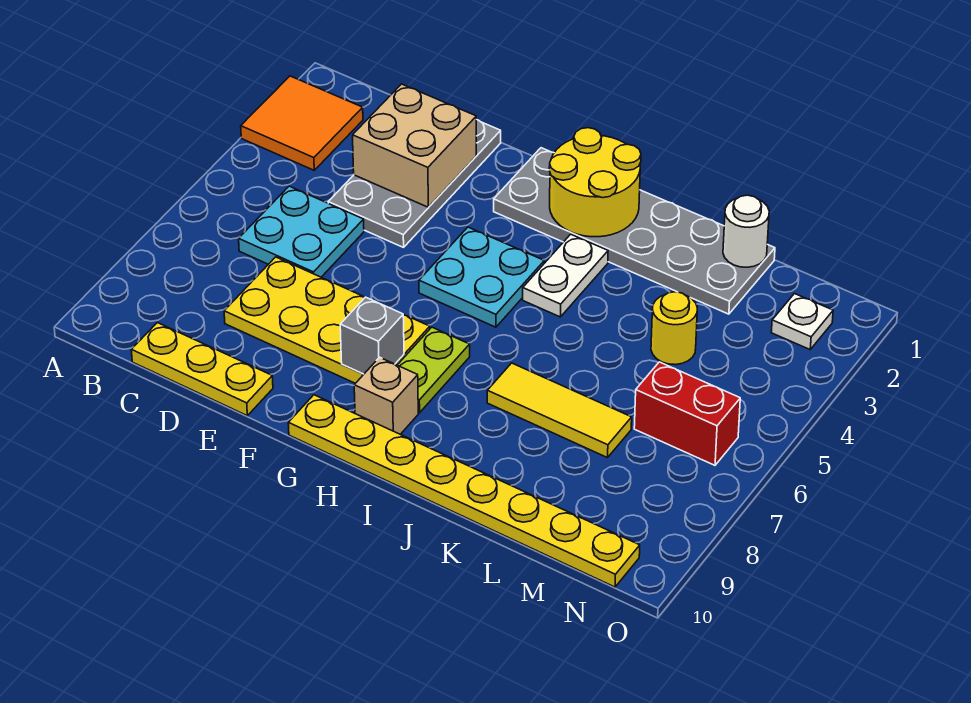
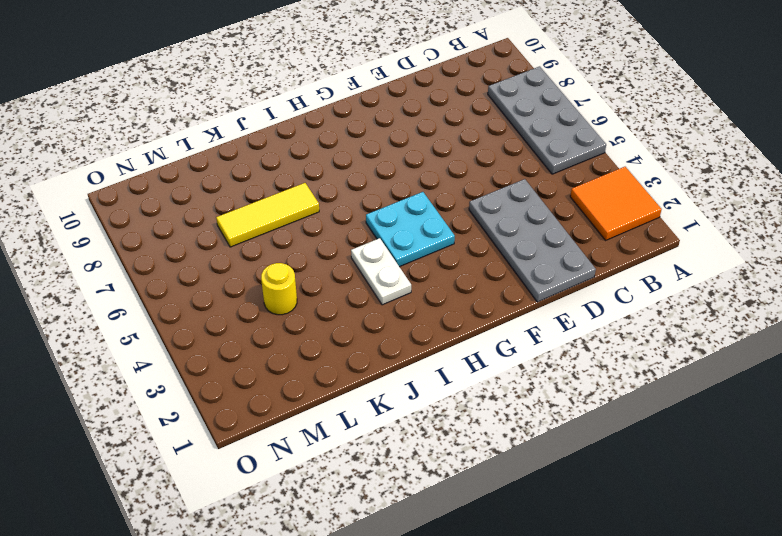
grey plate A5:B8 level 1 -> none
none -> cyan plate C5:D6 level 1
none -> yellow plate C10:E10 level 1
none -> yellow plate D7:G8 level 1

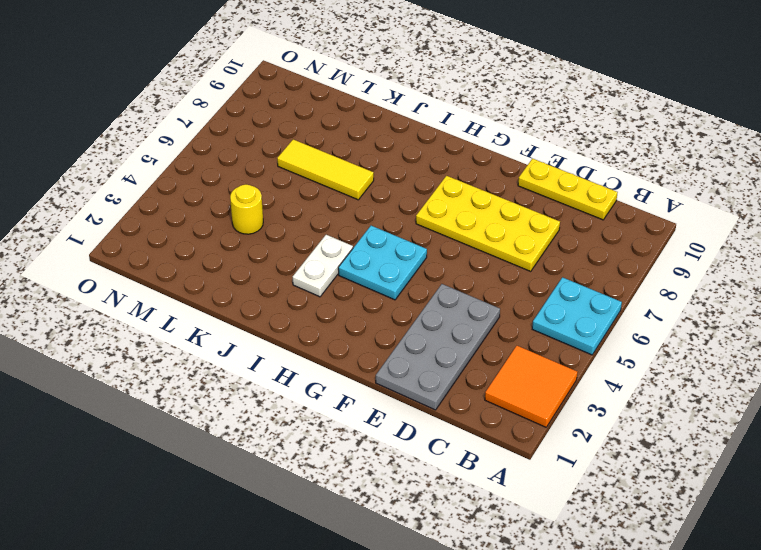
cyan plate A5:B6 level 1 -> cyan plate C5:D6 level 1
none -> grey plate G1:L2 level 1
none -> yellow plate G10:N10 level 1
none -> lime plate H7:H8 level 1

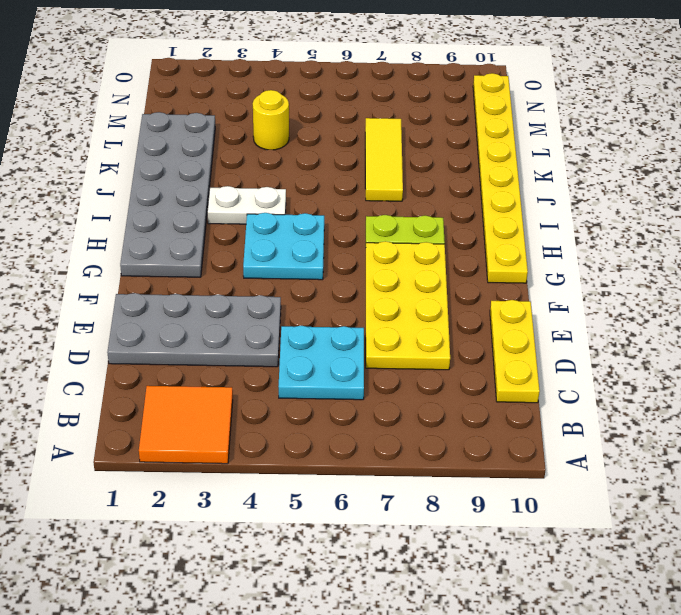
none -> tan brick H9 level 1
none -> red brick M6:N6 level 1
none -> white plate N2 level 1

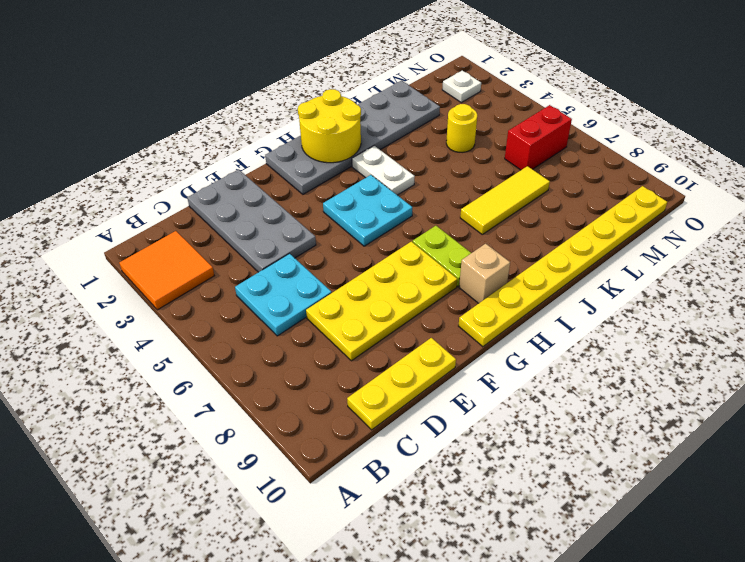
none -> tan brick D2:E3 level 2
none -> grey brick G8 level 2
none -> white round brick L1 level 2

